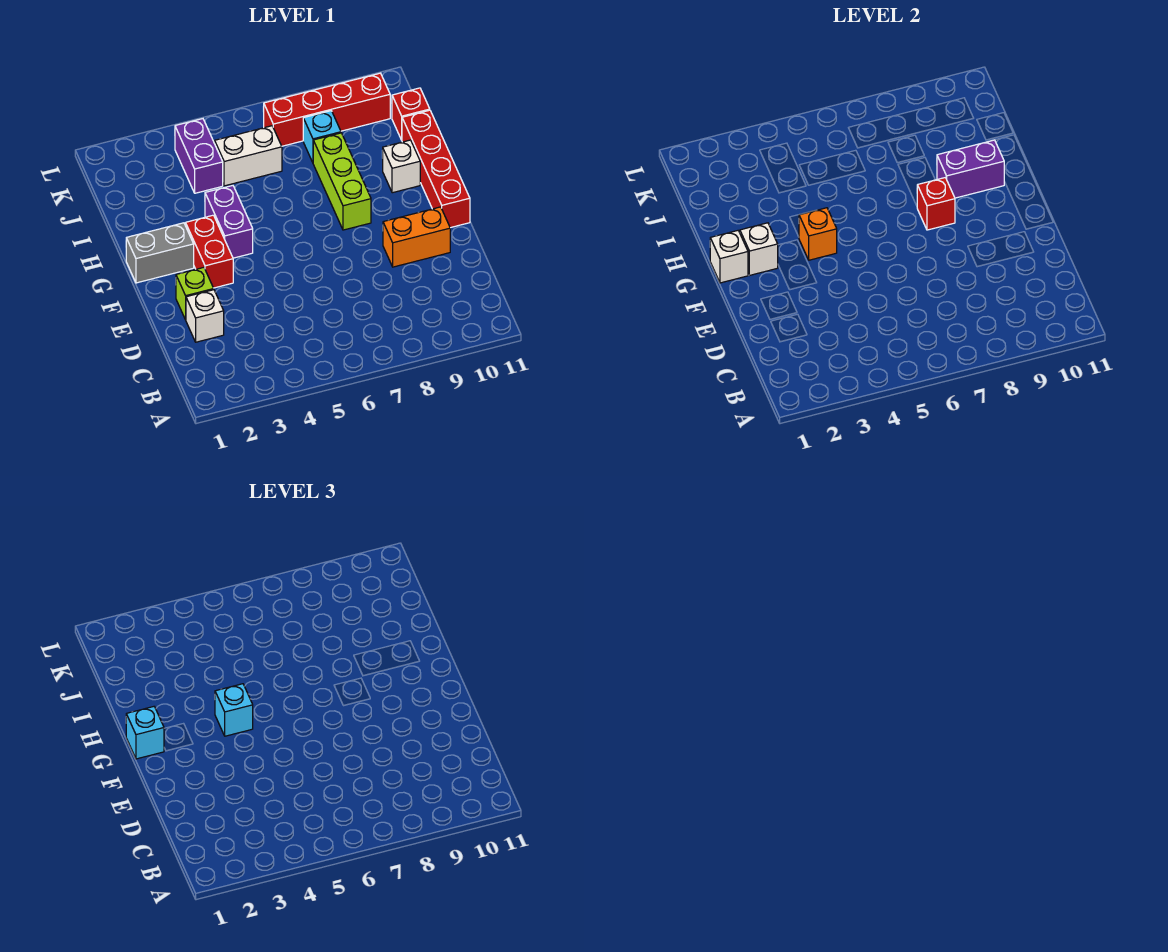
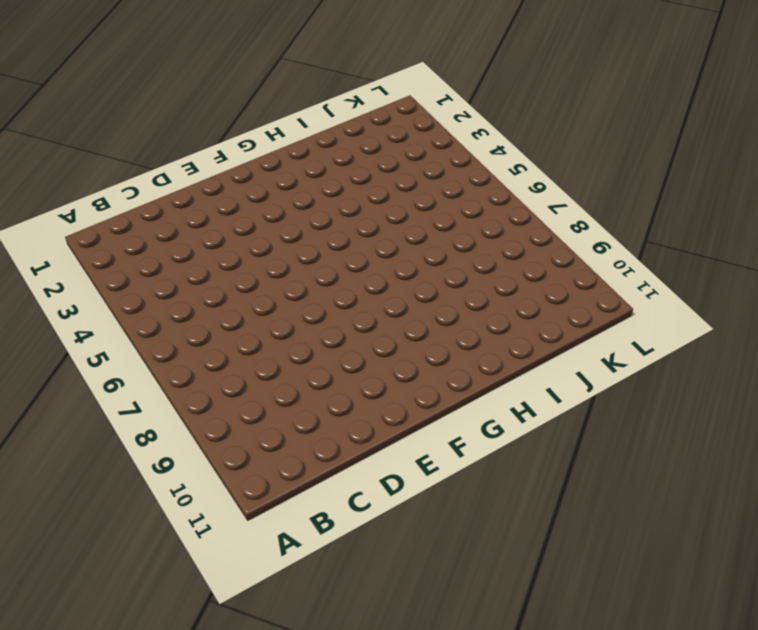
none -> white brick D2 level 1
none -> lime brick E2 level 1
none -> orange brick E9:E10 level 1

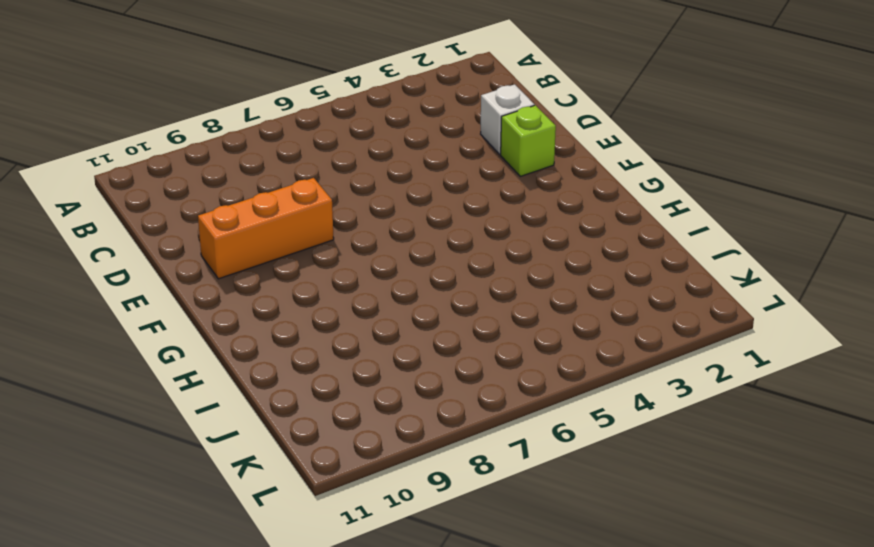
orange brick E8:E10 level 1 -> orange brick E9:E10 level 1
none -> red brick F3:G3 level 1
none -> red brick F11:I11 level 1
none -> grey brick G1:G2 level 1

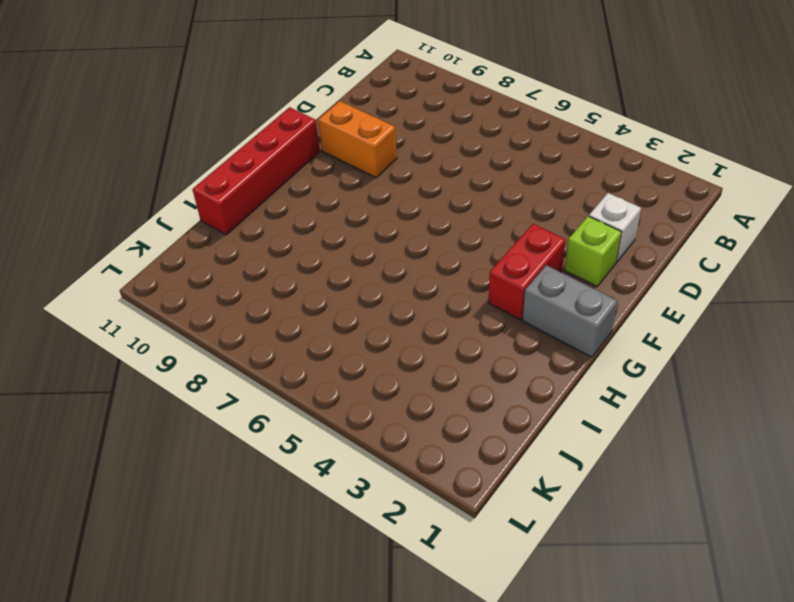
none -> purple brick G4:H4 level 1
none -> lime brick G8:I8 level 1
none -> white brick H10 level 1

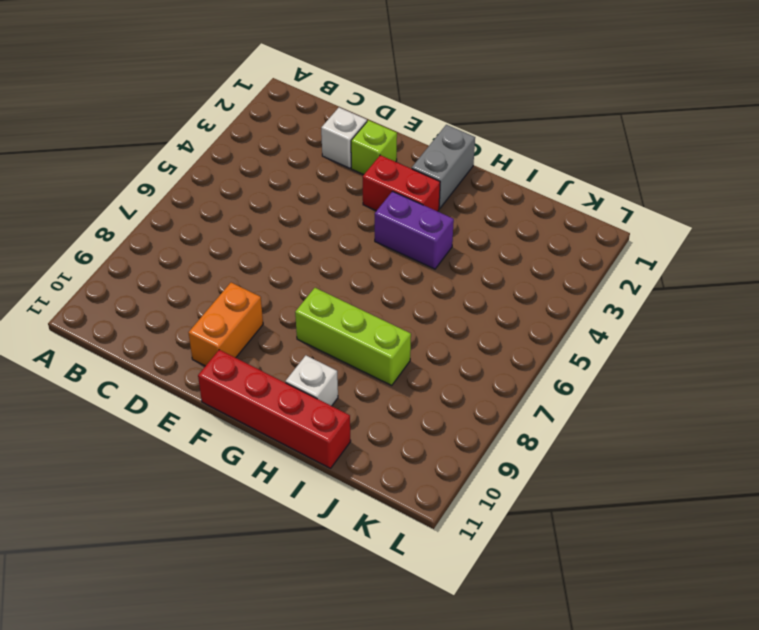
none -> purple brick J4:K4 level 1
none -> white brick J5:J6 level 1
none -> cyan brick J8 level 1

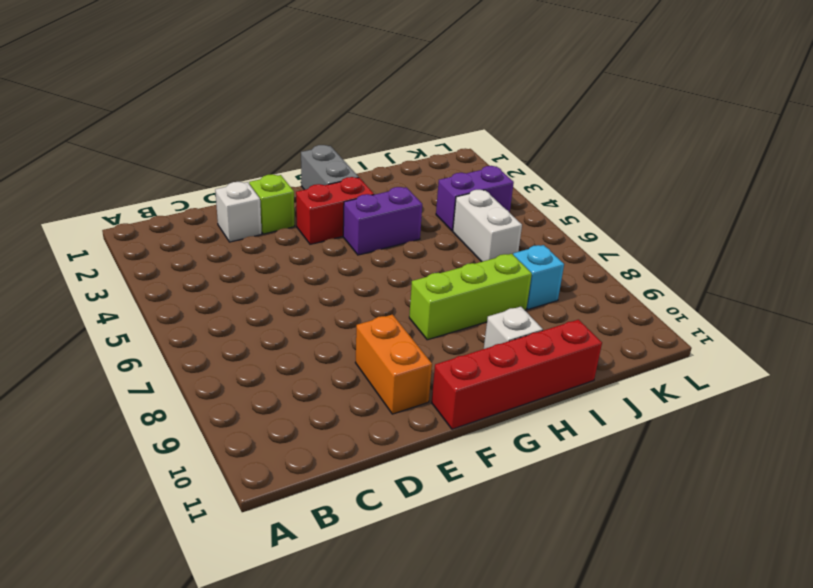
none -> red brick J11 level 1
none -> red brick K7:K10 level 1
none -> white brick G1 level 2

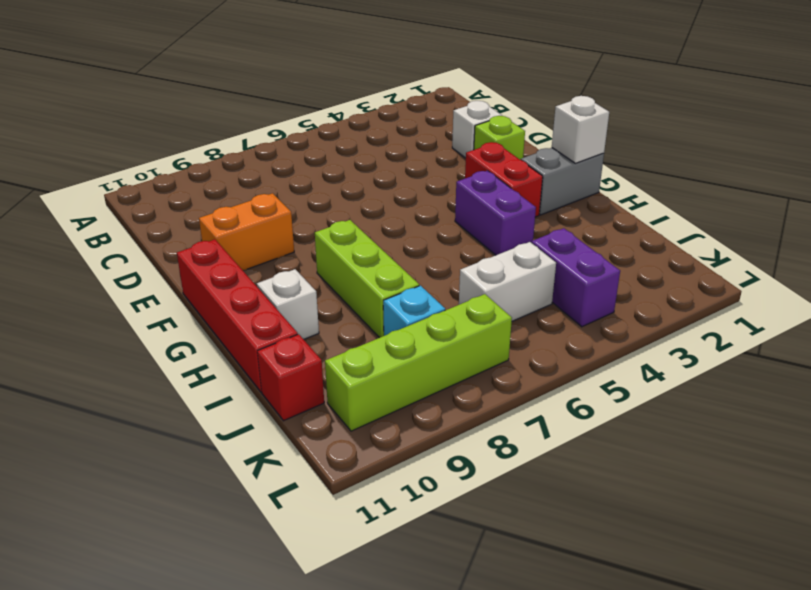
lime brick K7:K10 level 1 -> red brick K7:K10 level 1
none -> white brick G2 level 2
none -> orange brick G4 level 2
none -> red brick G8 level 2

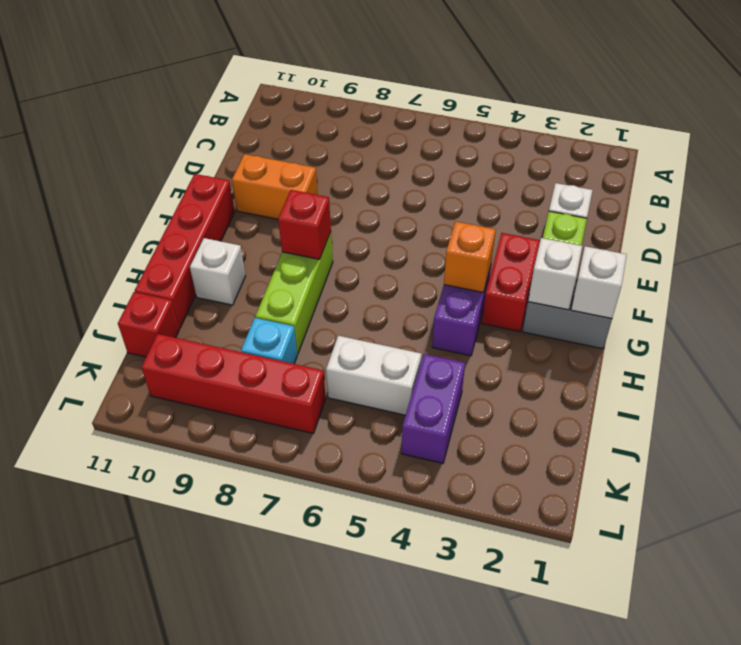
none -> purple brick H9:H10 level 2
none -> cyan brick G1 level 3
none -> cyan brick G4 level 3

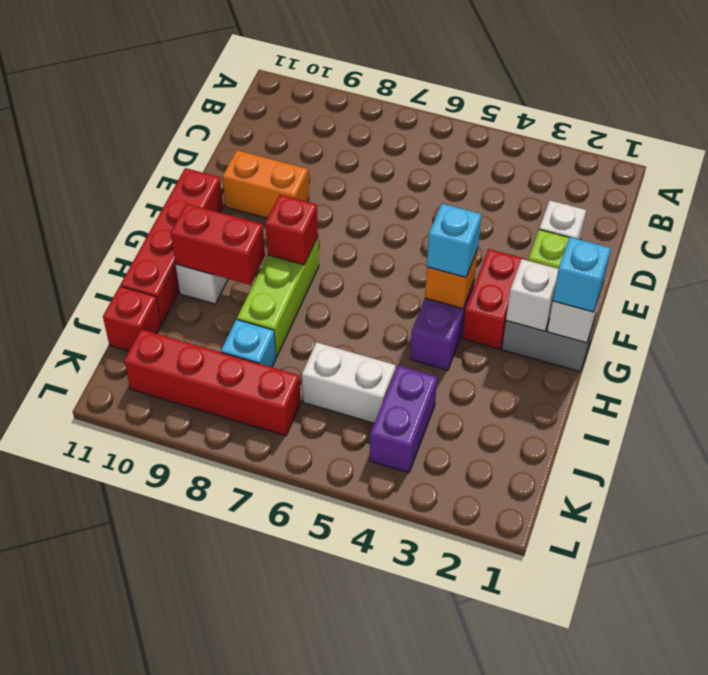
red brick H9:H10 level 2 -> purple brick H9:H10 level 2

